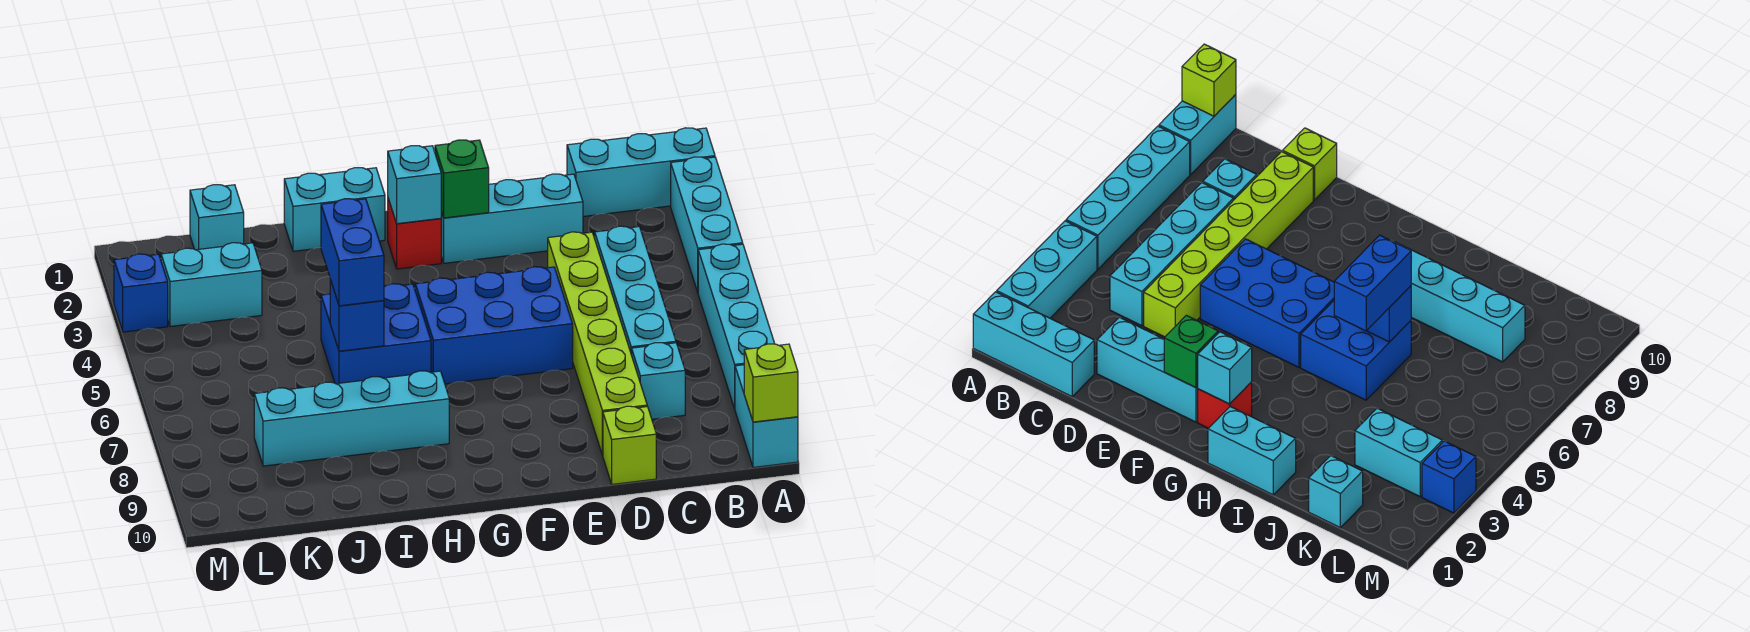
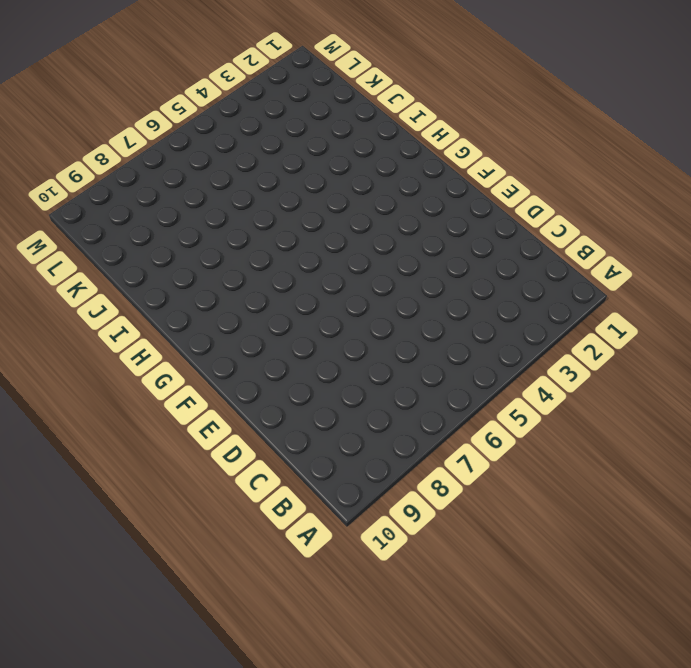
none -> cyan brick A1:C1 level 1
none -> cyan brick A2:A4 level 1
none -> cyan brick A5:A8 level 1

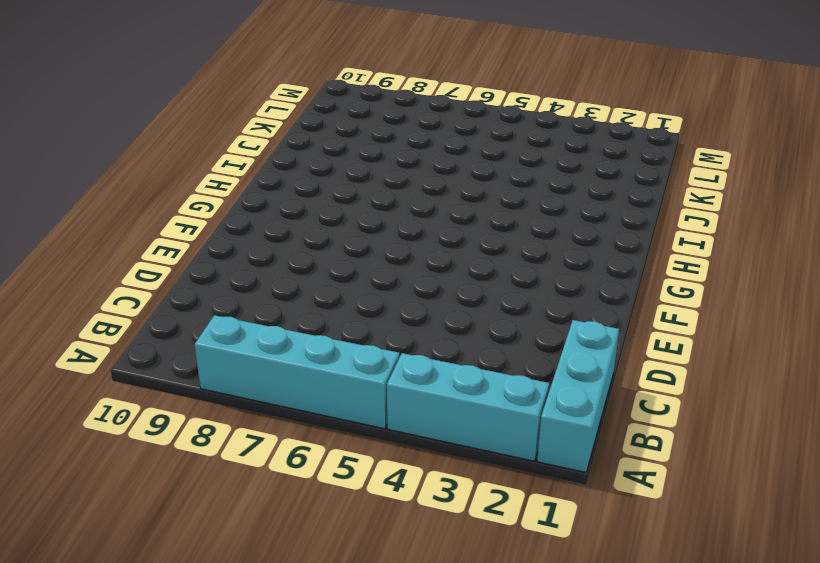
none -> cyan brick A9:A10 level 1
none -> cyan brick C4:C7 level 1
none -> cyan brick C8 level 1

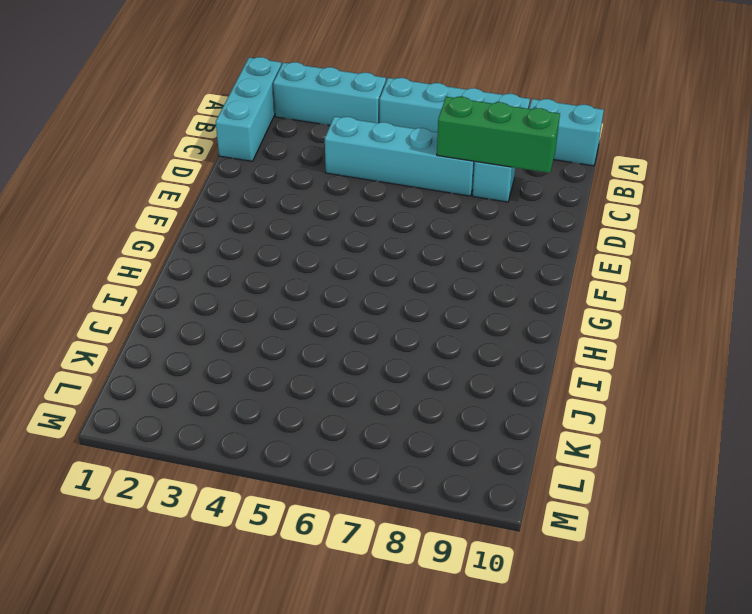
green brick C7:C9 level 2 -> none
none -> cyan brick D2:F2 level 1
none -> lime brick D4:D9 level 1
none -> lime brick D10 level 1

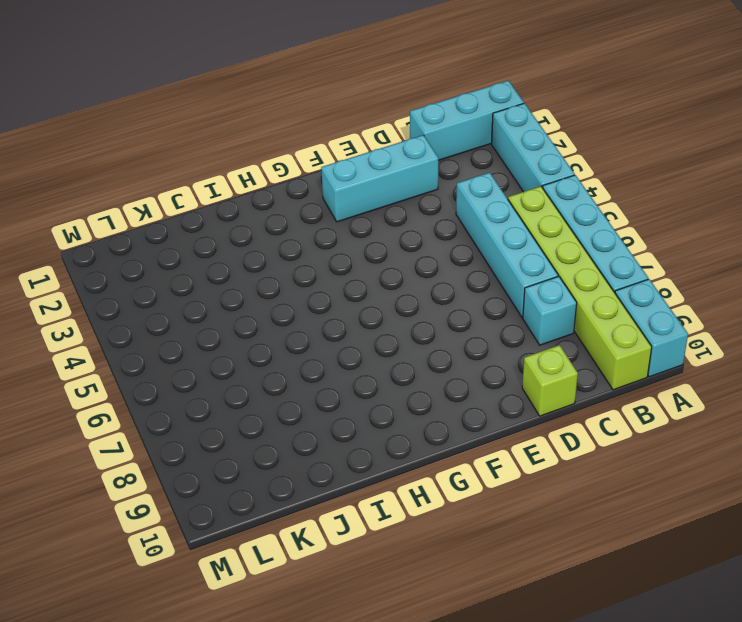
lime brick B5:B10 level 1 -> lime brick D4:D9 level 1
none -> blue brick E5:G6 level 1
none -> red brick G2 level 1
none -> cyan brick H1:I1 level 1

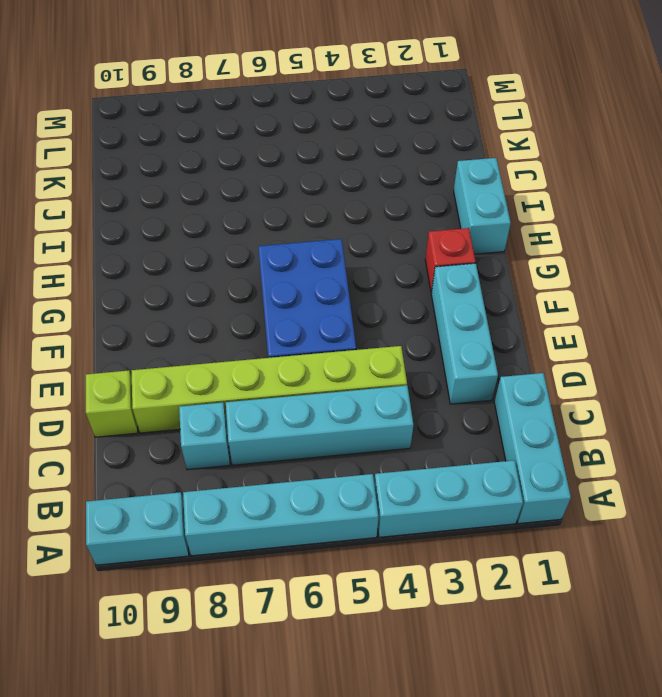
none -> blue brick H5:I6 level 1
none -> cyan brick H8:K8 level 1
none -> cyan brick K1 level 1

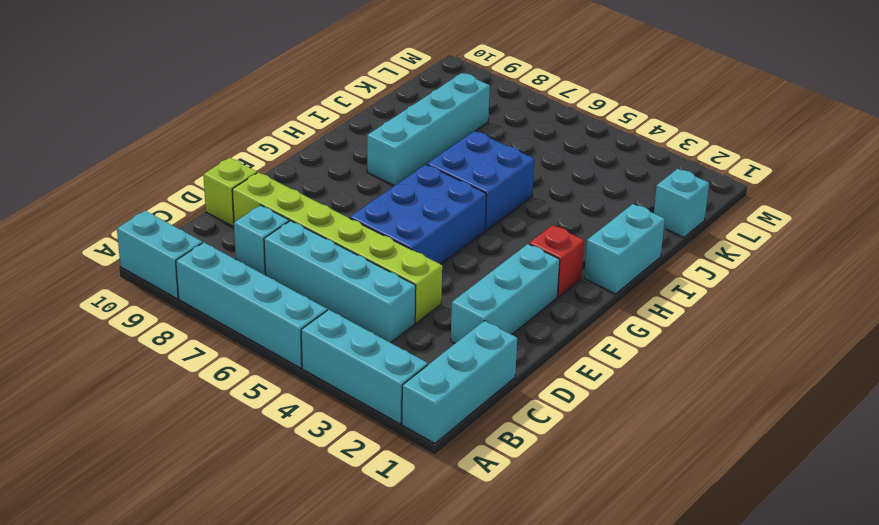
none -> cyan brick K3:L3 level 1
none -> blue brick M3 level 1
none -> lime brick A10 level 2

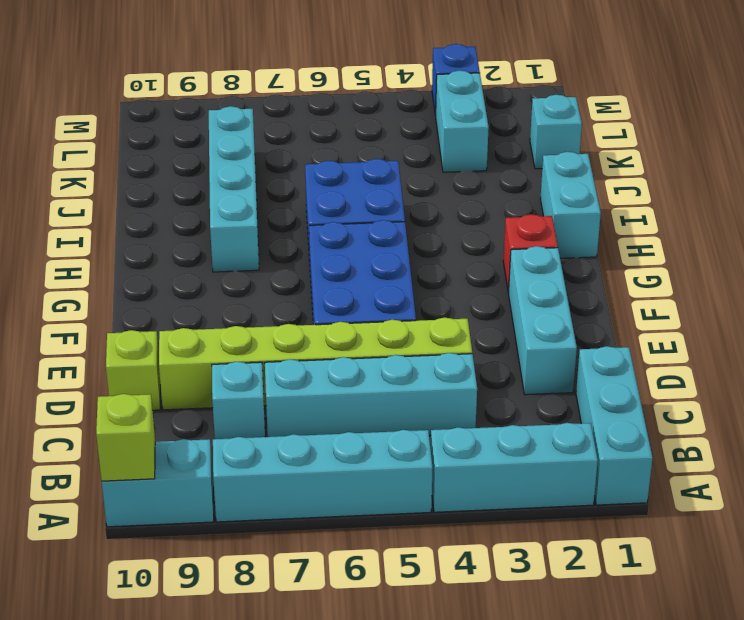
none -> green brick F2 level 2
none -> cyan brick G2 level 2
none -> blue brick I6 level 2

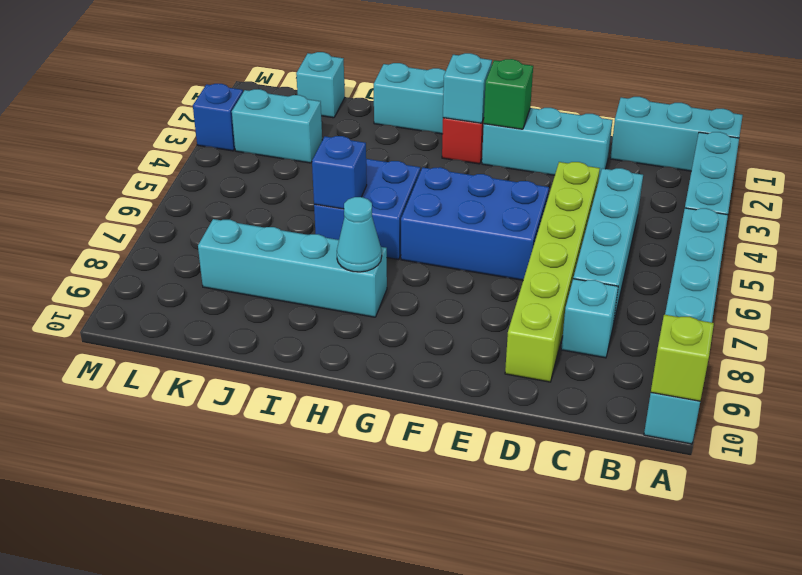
cyan cone H8 level 2 -> none
none -> lime brick D10 level 1
none -> blue brick I5:I6 level 3

